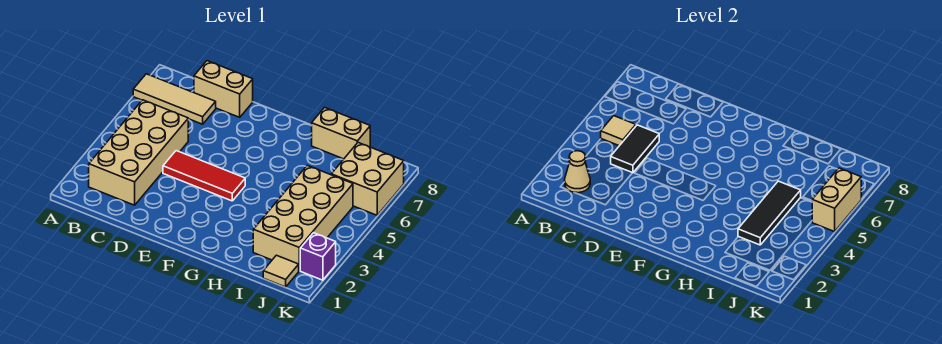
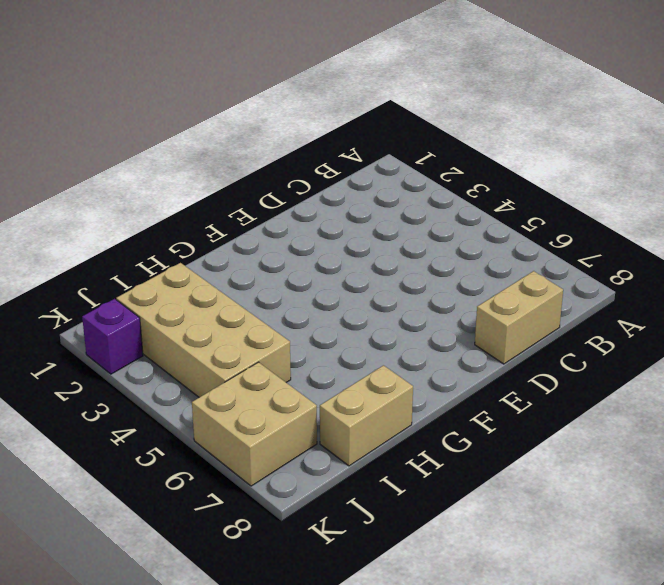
none -> tan tile A7:C7 level 1
none -> tan brick B2:C5 level 1
none -> red tile D4:F4 level 1

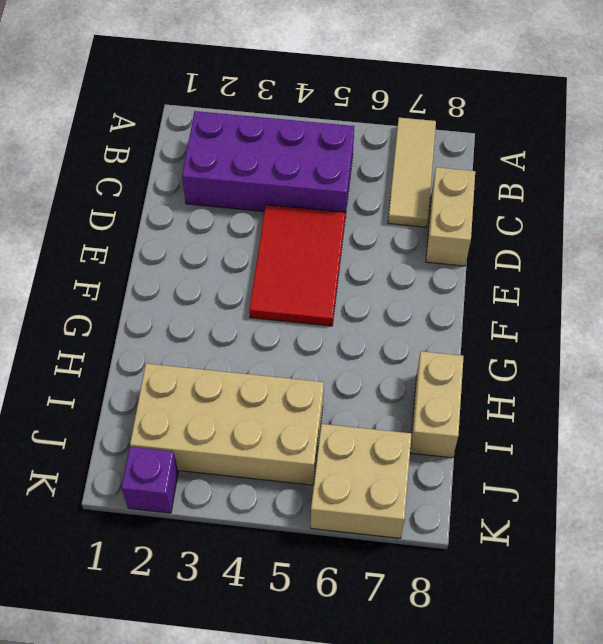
purple brick B2:C5 level 1 -> tan brick B2:C5 level 1
red tile D4:F5 level 1 -> red tile D4:F4 level 1
none -> tan tile J1 level 1
none -> tan cone B2 level 2
none -> tan tile B5 level 2

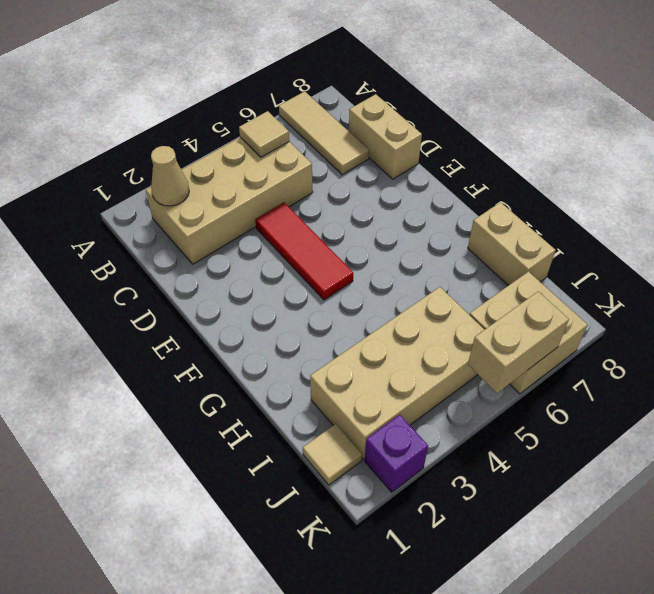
none -> black tile C4:C5 level 2
none -> black tile I3:I5 level 2

